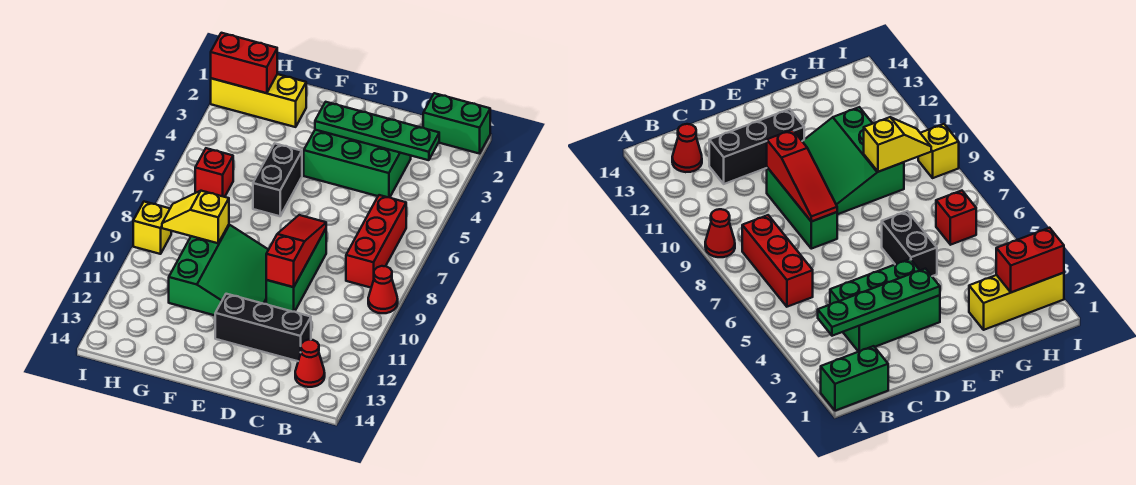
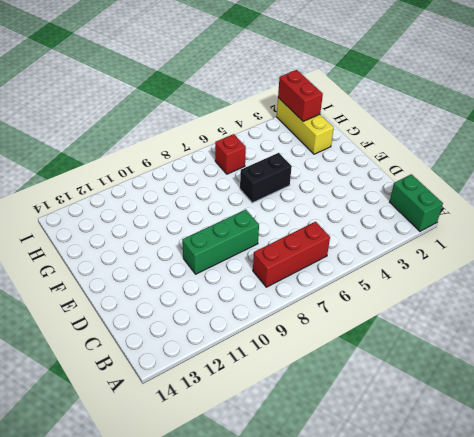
none -> red cone A9 level 1
none -> red cone B13 level 1
none -> green brick C3:E4 level 1

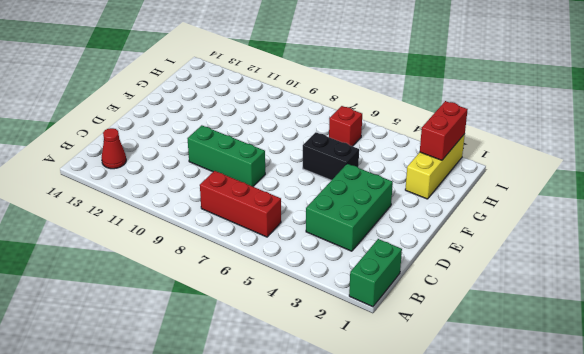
none -> red cone A9 level 1
none -> black brick C12:E12 level 1
none -> green slope E9:G11 level 1 top G

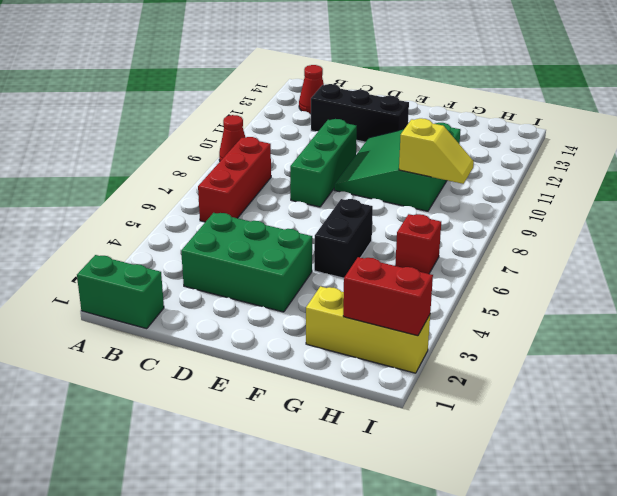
none -> yellow brick I9 level 1
none -> green plate B3:E3 level 2
none -> red slope D8:D10 level 2 top 10

